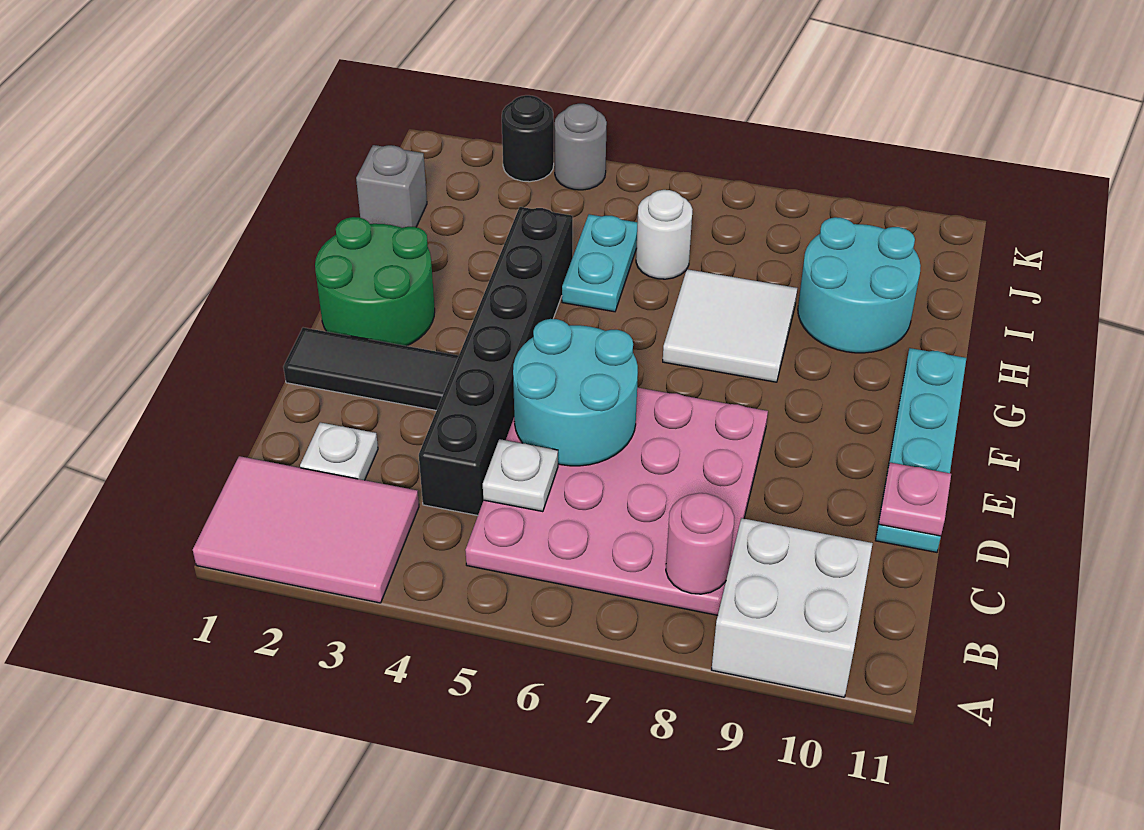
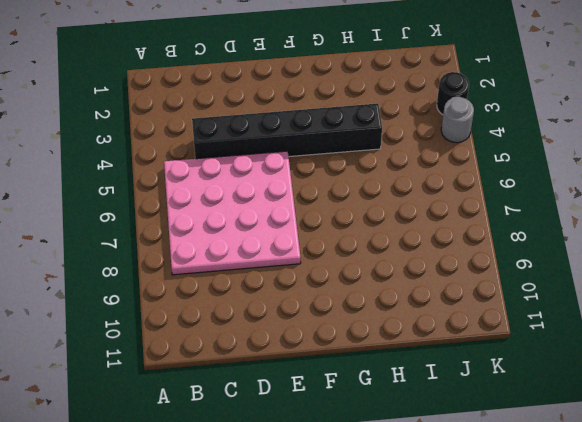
none -> pink tile A1:B3 level 1
none -> white brick A9:B10 level 1
none -> white plate C2 level 1

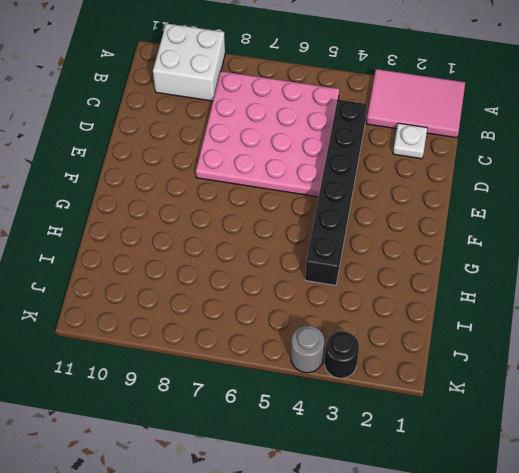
none -> cyan plate D11:G11 level 1
none -> black tile E1:E3 level 1
none -> green round brick F1:G2 level 1

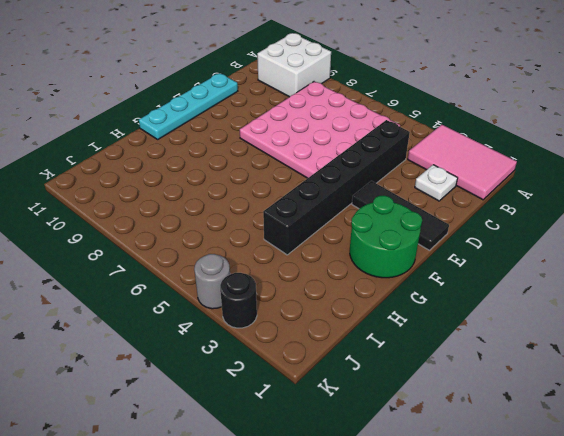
none -> white tile G7:H8 level 1
none -> cyan plate H5:I5 level 1
none -> cyan round brick H9:I10 level 1

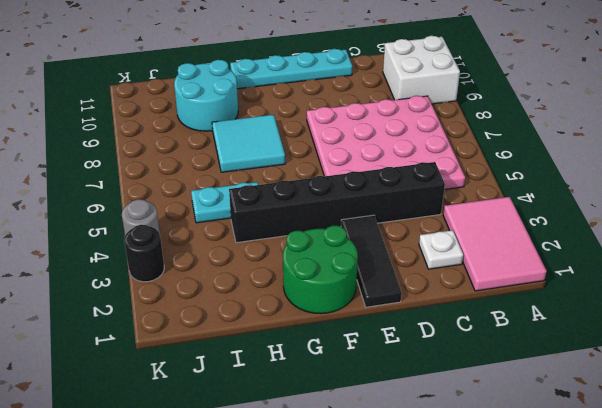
cyan tile G7:H8 level 1 -> white tile G7:H8 level 1
none -> grey brick I1 level 1
none -> white round brick I6 level 1
none -> pink round brick B8 level 2

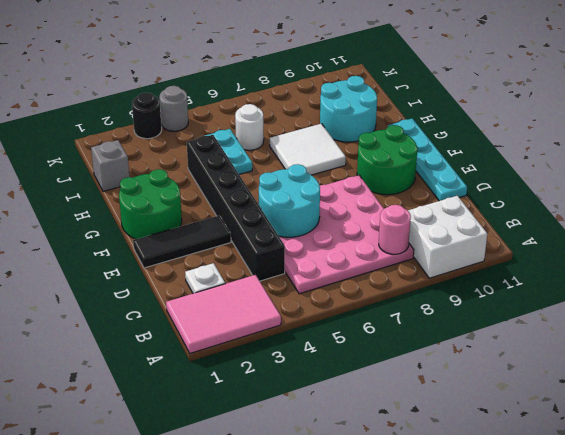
green round brick E9:F10 level 1 -> none
none -> white plate C5 level 2
none -> pink plate D11 level 2

